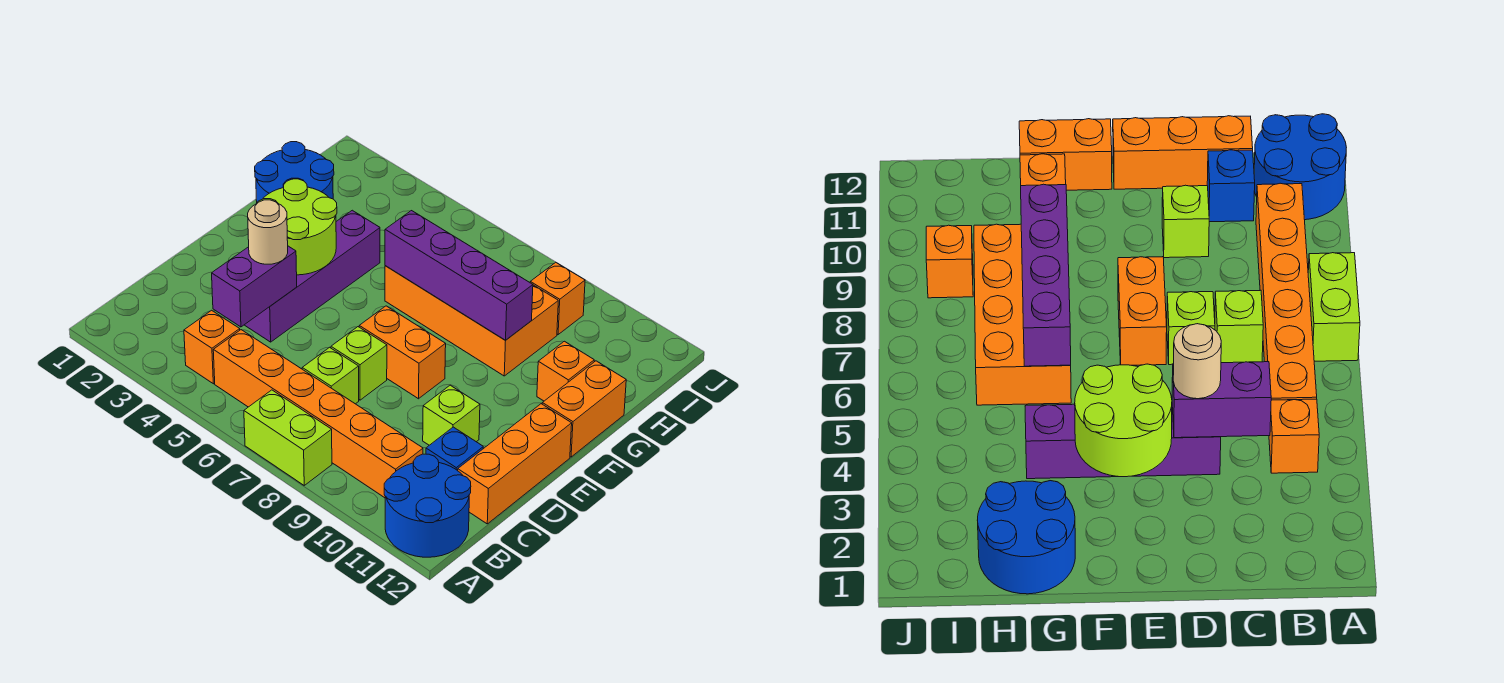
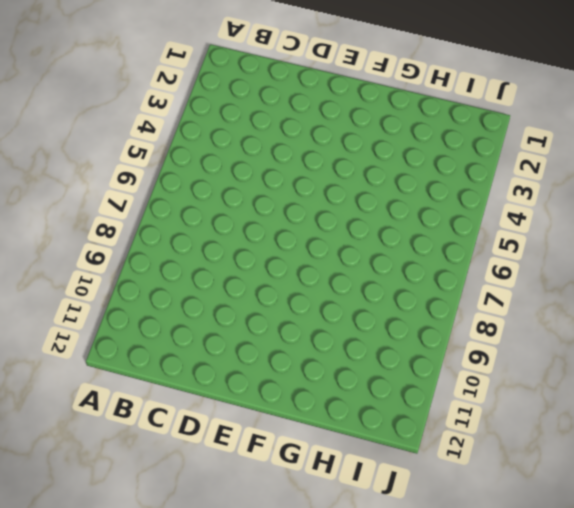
none -> lime brick A7:A8 level 1
none -> blue round brick A11:B12 level 1
none -> orange brick B4 level 1

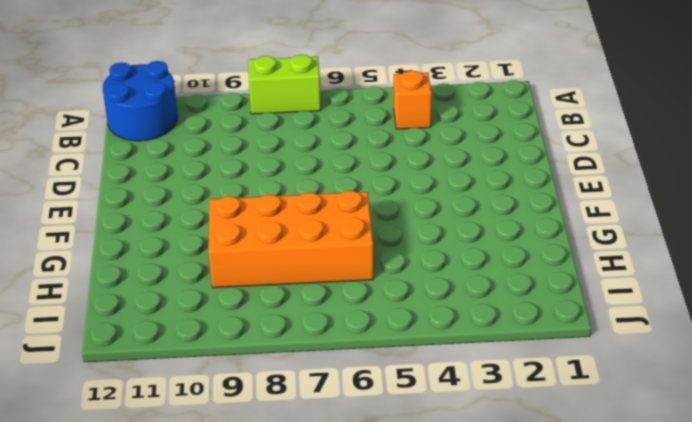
none -> orange brick B5:B10 level 1
none -> lime brick C7 level 1
none -> blue brick C11 level 1

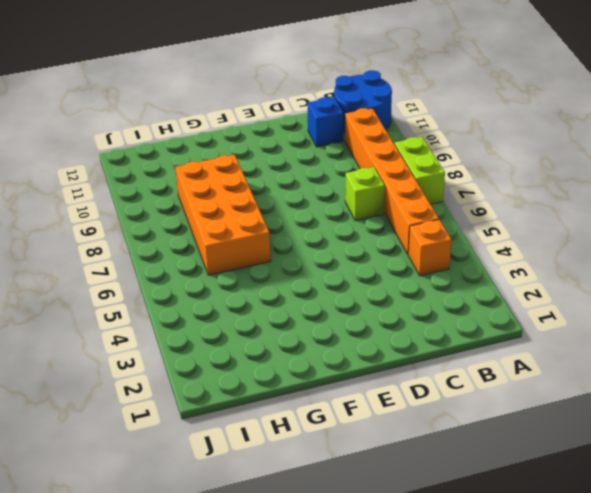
none -> orange brick C12:E12 level 1
none -> purple brick D4:G4 level 1
none -> lime brick D7 level 1

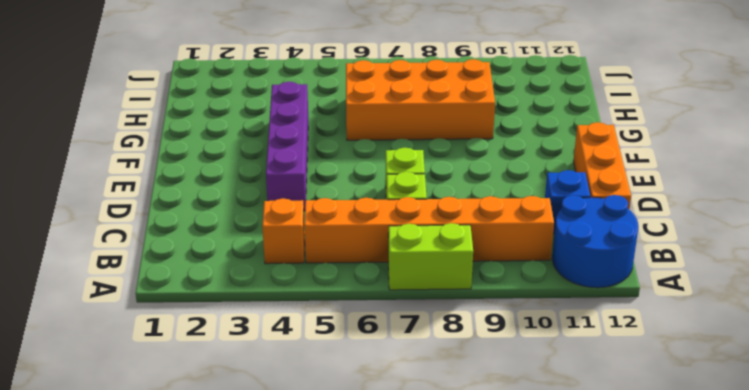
none -> lime brick D10 level 1
none -> orange brick E7:E8 level 1
none -> orange brick F12:G12 level 1

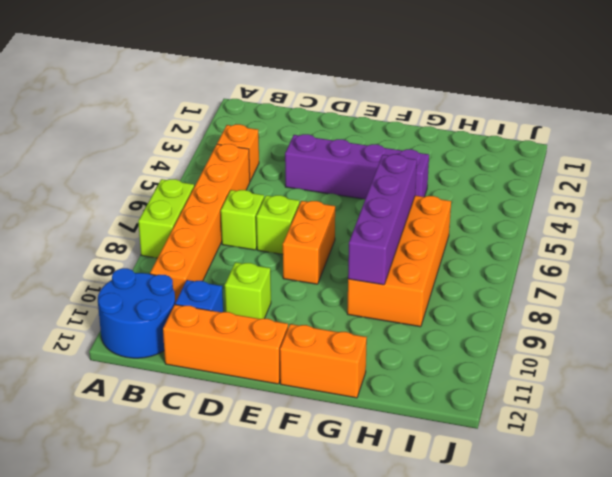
none -> blue round brick G1:H2 level 1
none -> orange brick G11 level 1
none -> orange brick I9 level 1

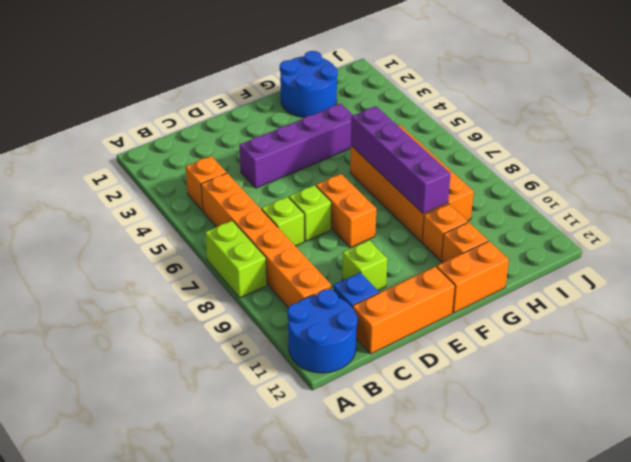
orange brick G10 level 1 -> orange brick I9 level 1
none -> purple brick C4:D4 level 2
none -> lime round brick E3:F4 level 2
none -> tan round brick D4 level 3

